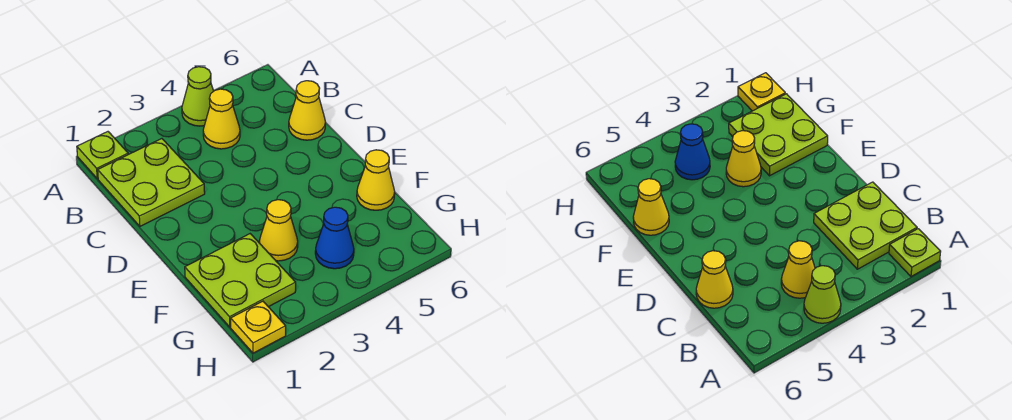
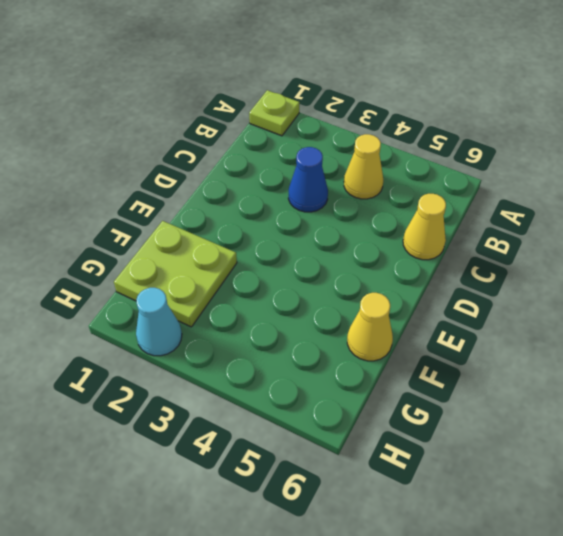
blue cone C3 level 1 -> blue cone G4 level 1
cyan cone H2 level 1 -> none
none -> lime cone A4 level 1
none -> lime plate B1:C2 level 1

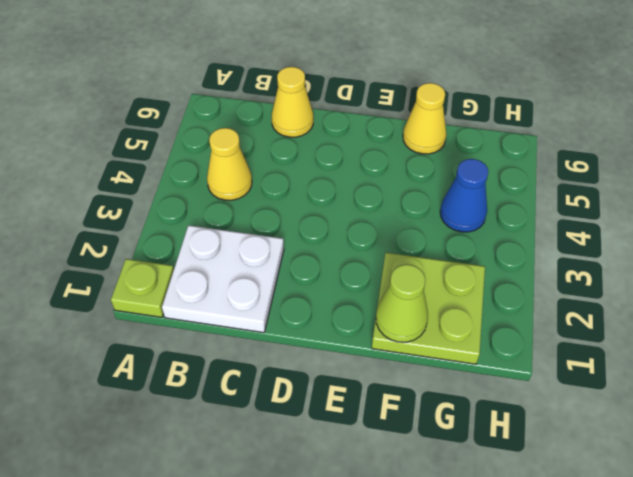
white plate B1:C2 level 1 -> lime plate B1:C2 level 1
lime cone F1 level 2 -> lime cone A4 level 1
none -> yellow cone F3 level 1
none -> yellow plate H1 level 1

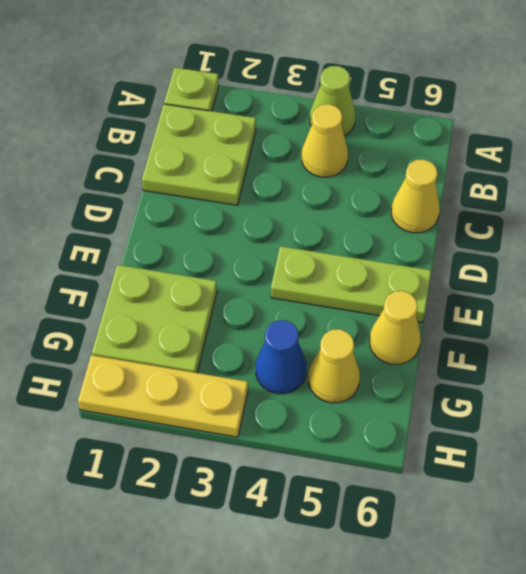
lime plate E4:E6 level 1 -> none
yellow cone G5 level 1 -> yellow cone F3 level 1
yellow plate H1:H3 level 1 -> yellow plate H1 level 1

